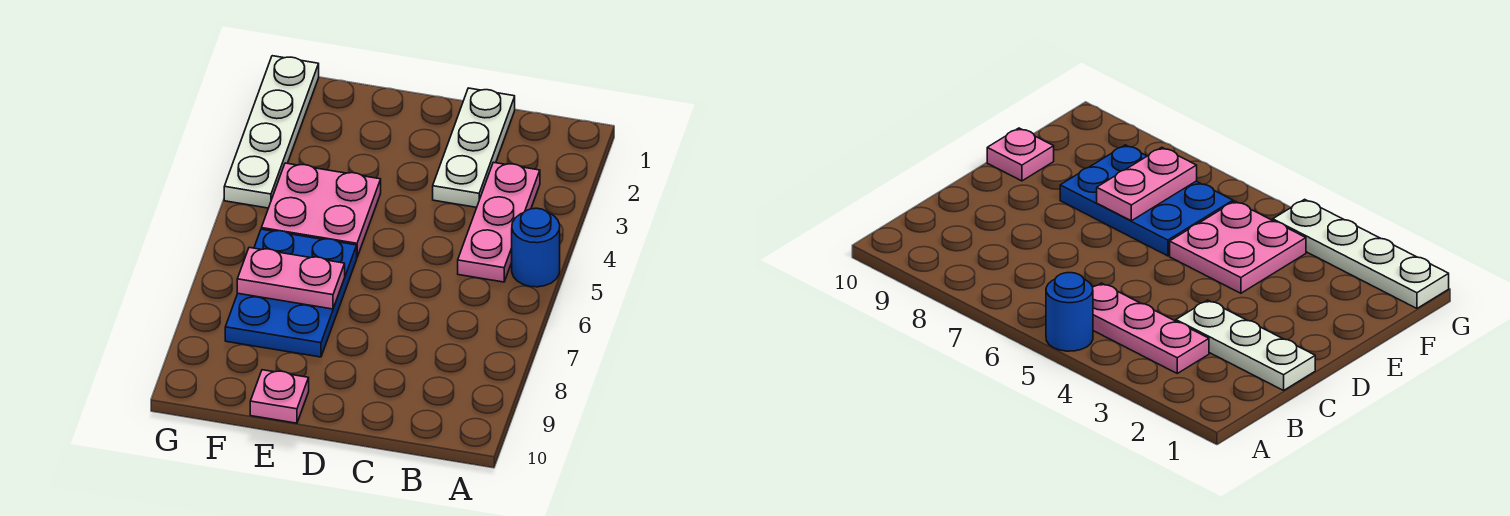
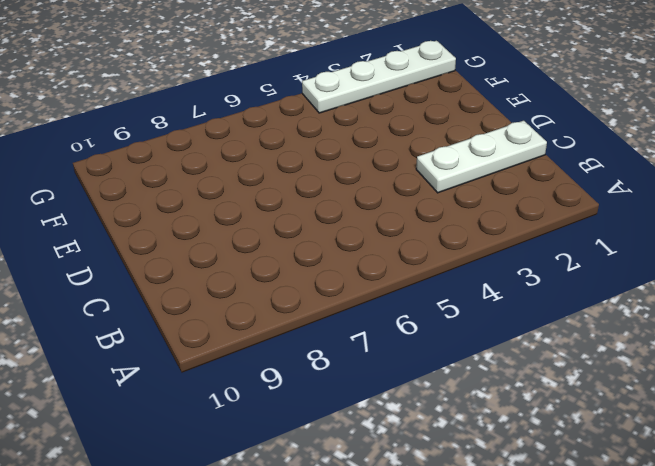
none -> blue round brick A5 level 1
none -> pink plate B3:B5 level 1

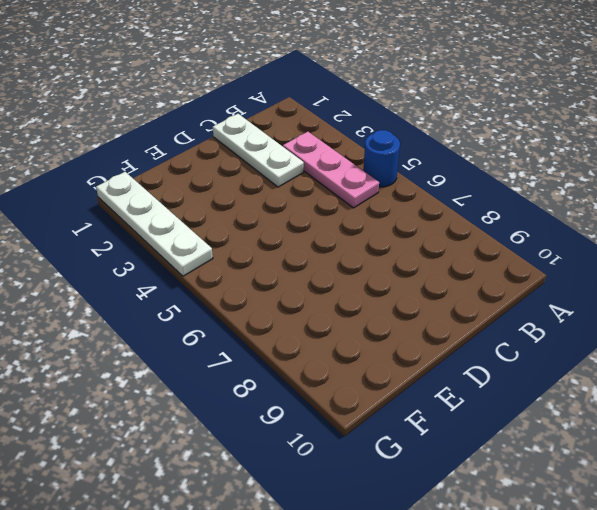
none -> pink plate E4:F5 level 1
none -> blue plate E6:F8 level 1

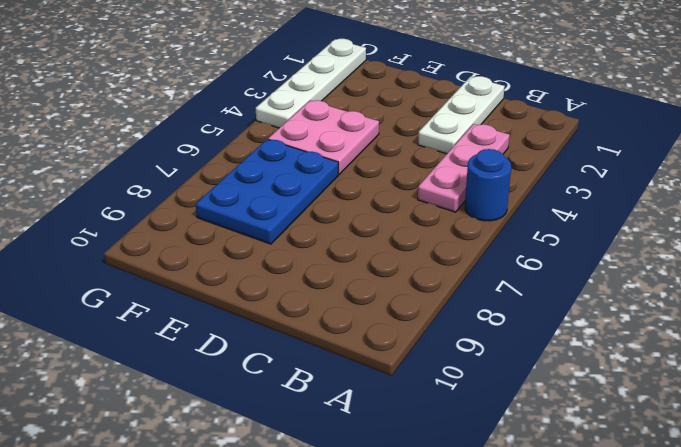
none -> pink plate E10 level 1
none -> pink plate E7:F7 level 2

